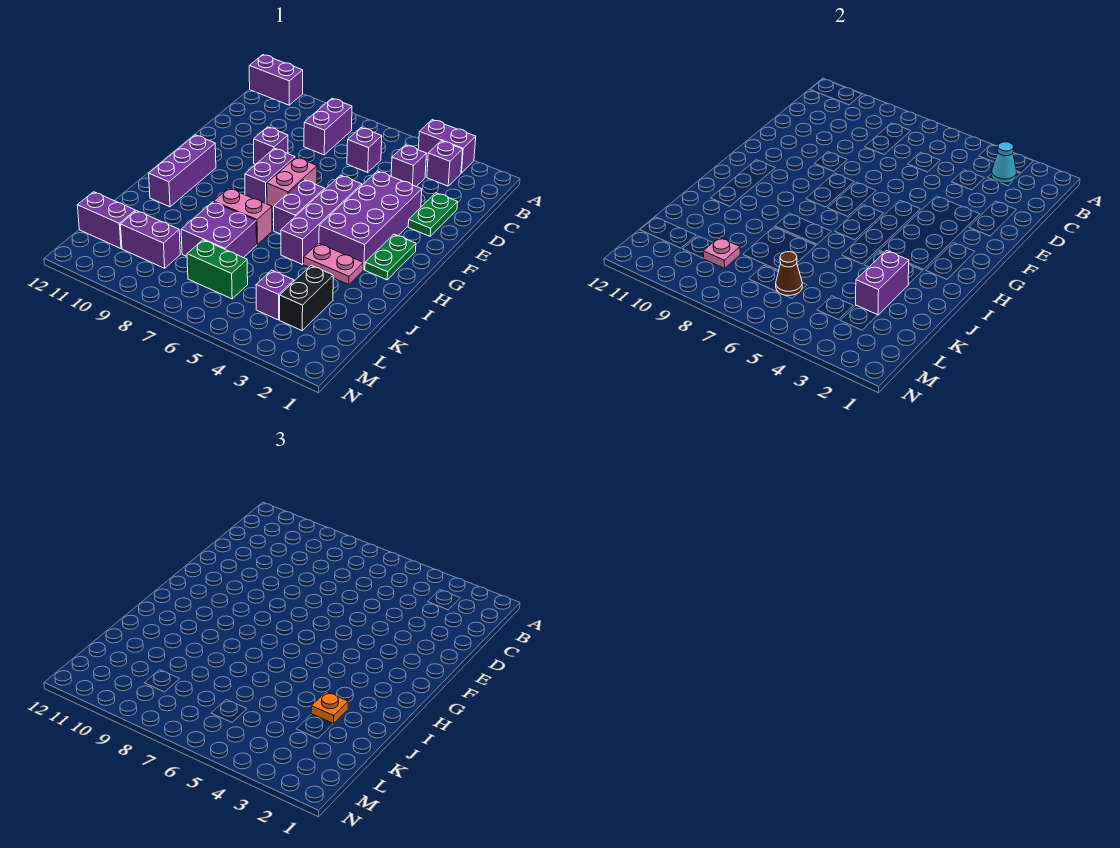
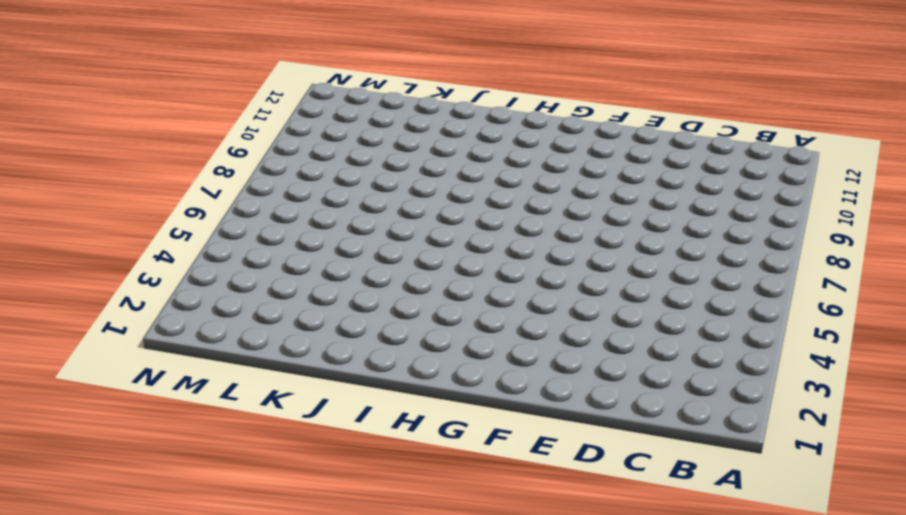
none -> purple brick A3:A4 level 1
none -> purple brick A11:A12 level 1
none -> purple brick B3 level 1

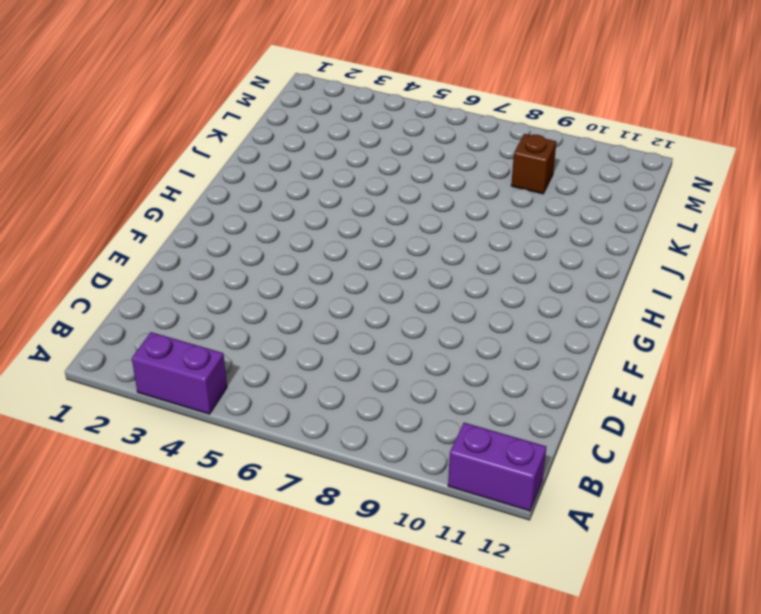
brown brick L9 level 1 -> purple brick L9:L10 level 1
none -> purple brick B3 level 1
none -> purple brick B8:C8 level 1
none -> purple brick C4 level 1

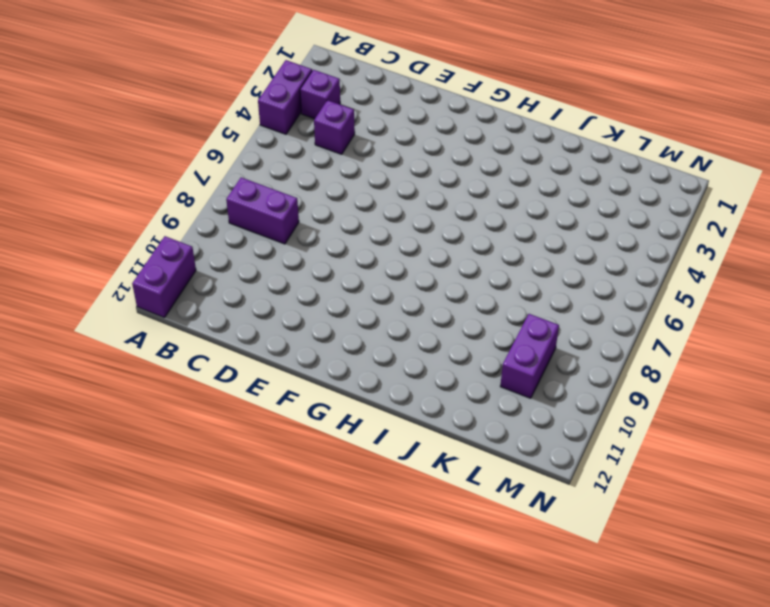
none -> purple brick C6 level 1
none -> green plate D2:E2 level 1
none -> purple brick E3:H4 level 1

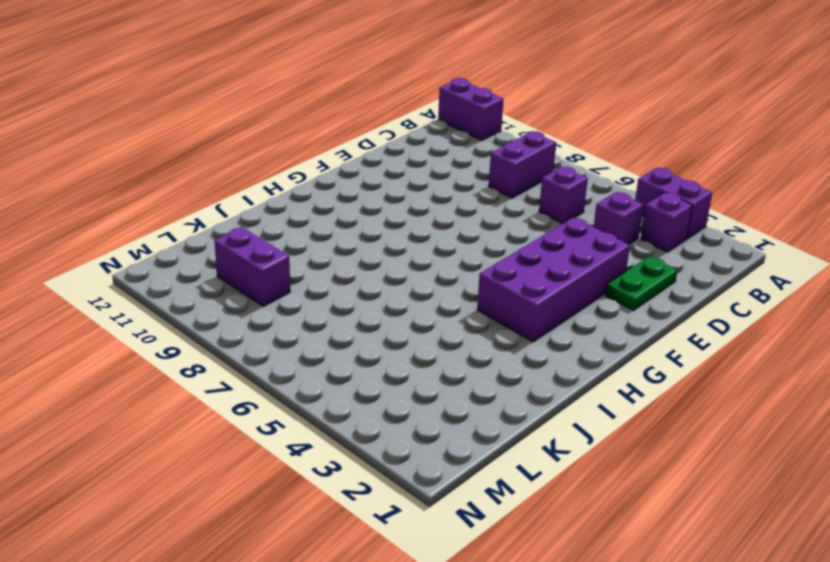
none -> purple brick E9 level 1
none -> purple brick F5:I5 level 1
none -> pink brick F7:G7 level 1

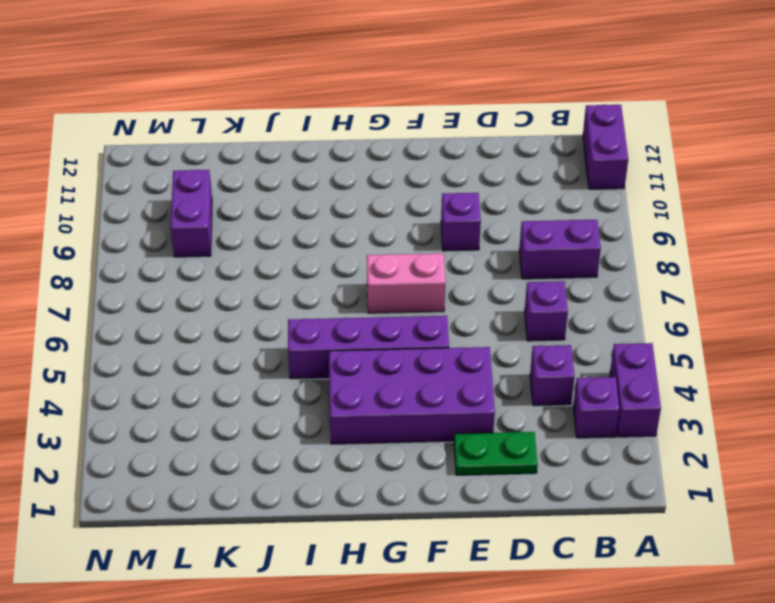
none -> purple brick F8:G8 level 1
none -> green plate G2:H2 level 1
none -> purple brick G6:H6 level 1

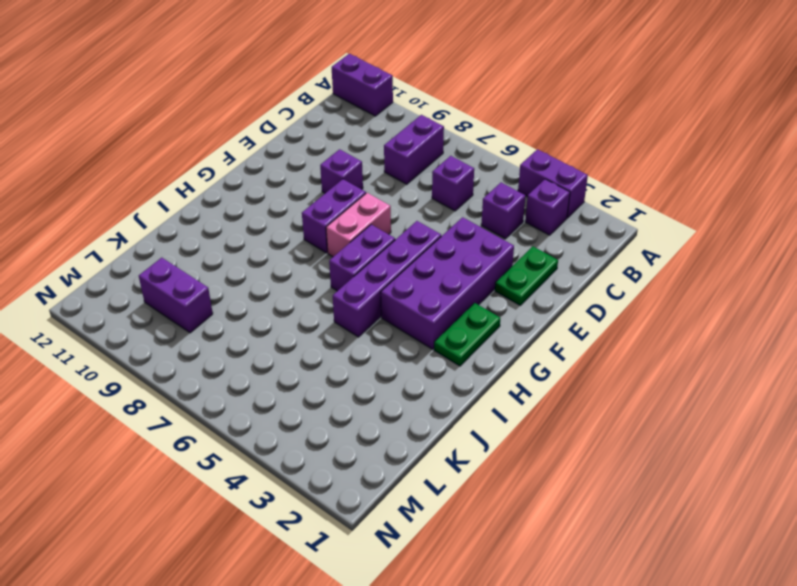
none -> purple brick G11:I11 level 1
none -> pink plate I3:I4 level 1
none -> pink brick I7:I8 level 1

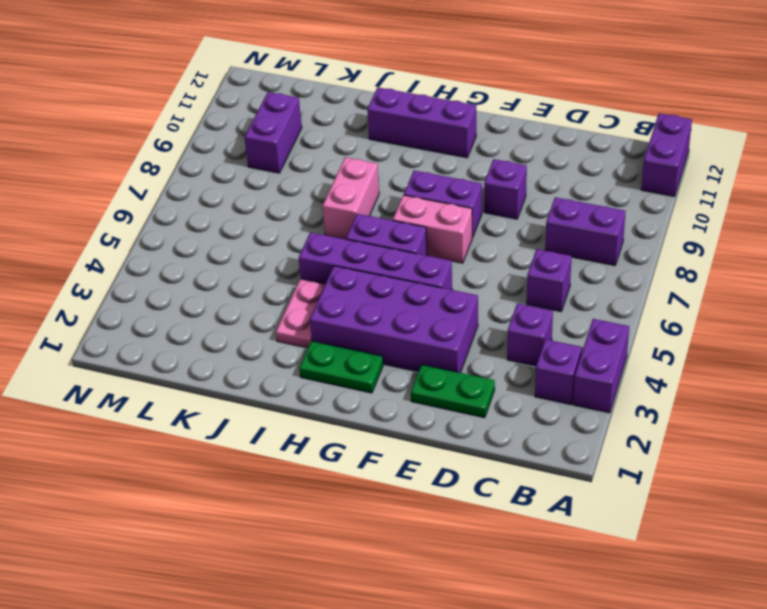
none -> purple brick J7:K8 level 1
none -> black brick K3:L3 level 1
none -> purple brick L4 level 1

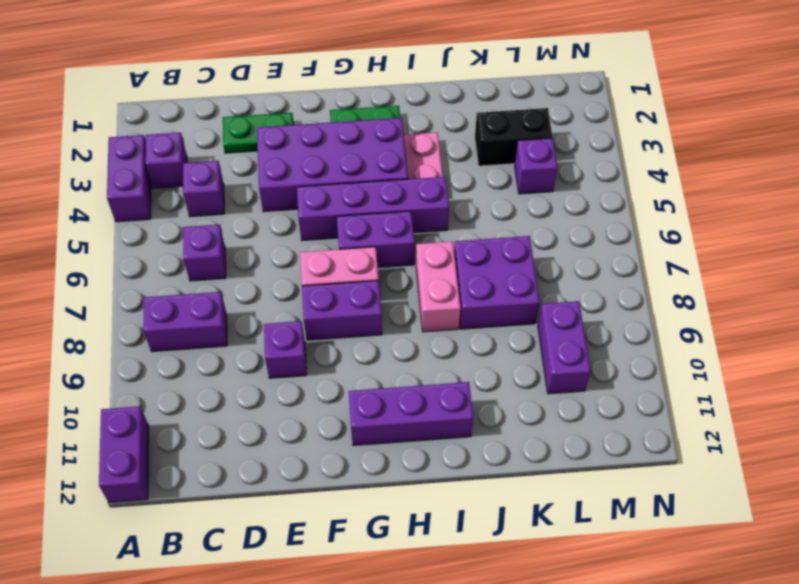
none -> green brick L6:L7 level 1
none -> purple brick L11:L12 level 1
none -> cyan cone B3 level 2

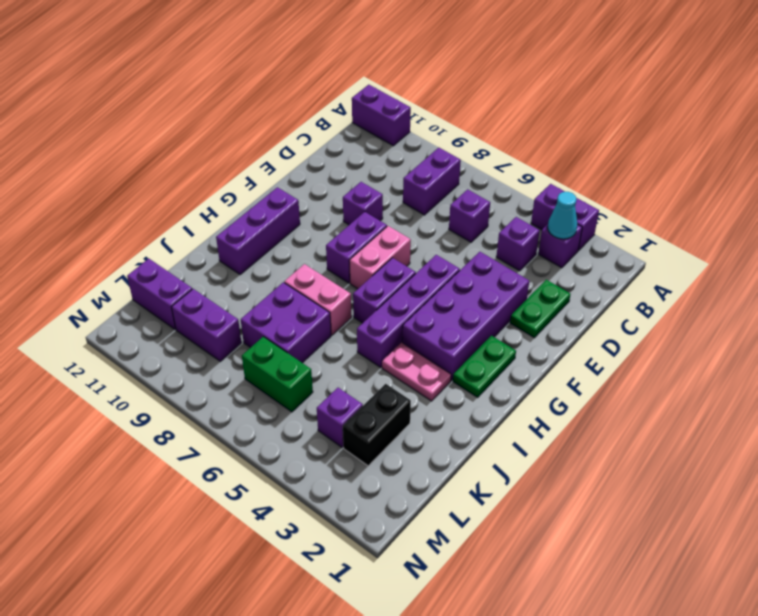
none -> purple brick J3:K3 level 2
none -> brown cone L6 level 2
none -> pink plate L9 level 2

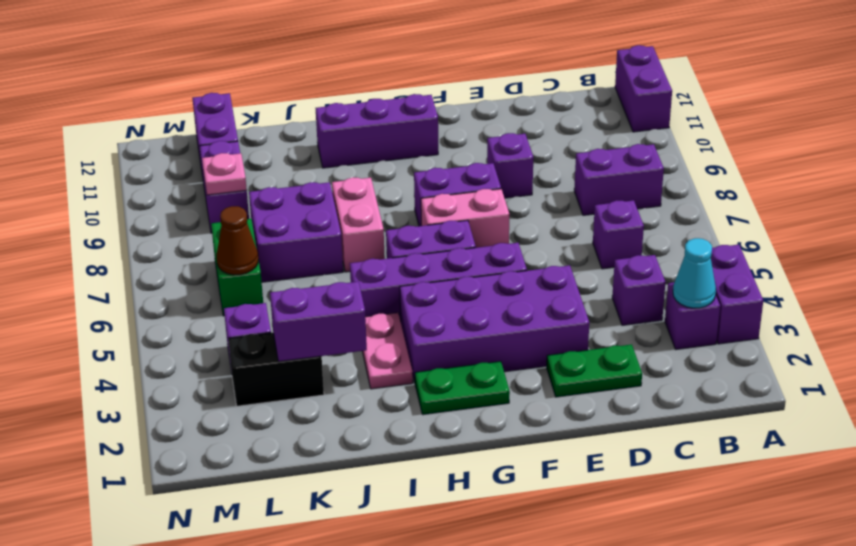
none -> orange plate J3 level 3

